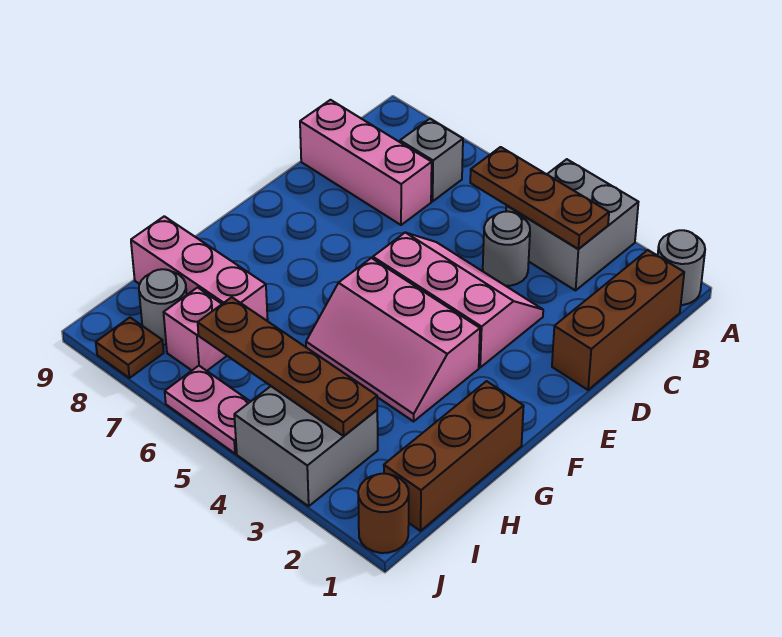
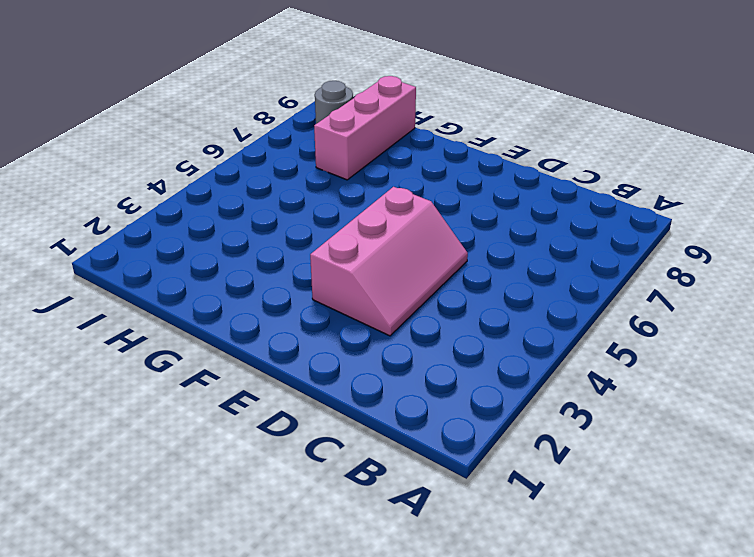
none -> grey round brick A1 level 1
none -> grey brick A3:B4 level 1
none -> brown brick B1:D1 level 1

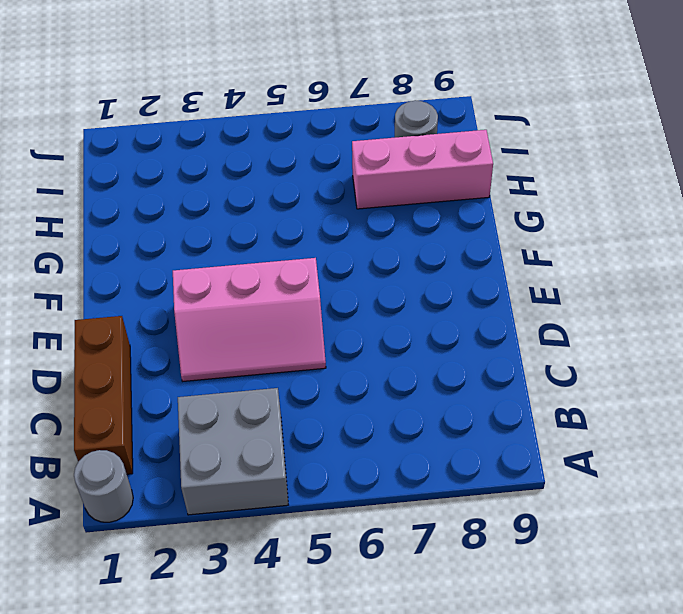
none -> grey brick B7 level 1
none -> grey round brick C4 level 1
none -> pink brick C7:C9 level 1

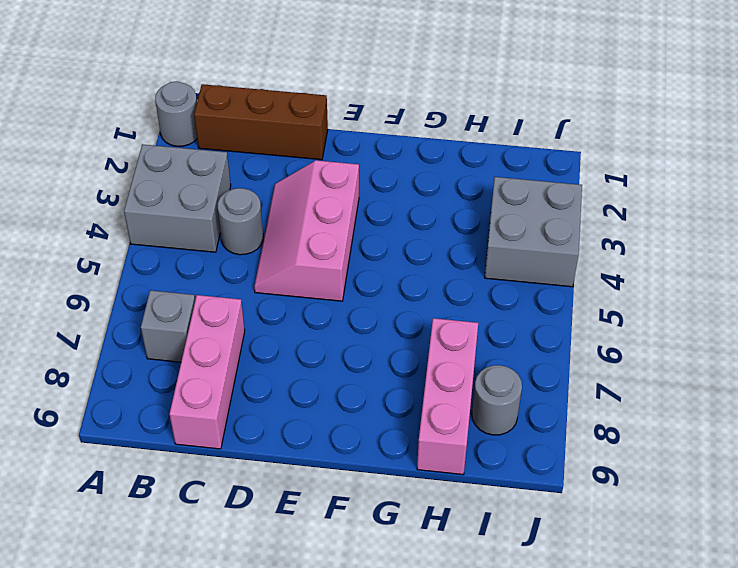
none -> pink slope F3:G5 level 1 top F
none -> brown brick G1:I1 level 1
none -> pink brick I7 level 1

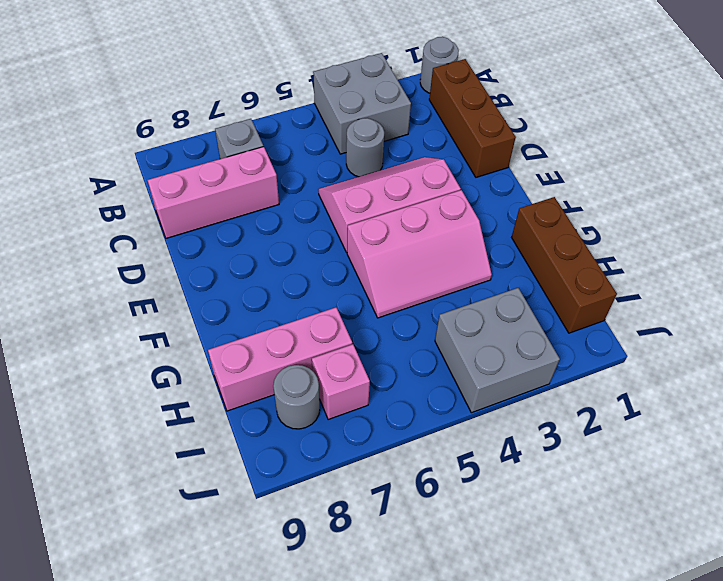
none -> brown round brick J1 level 1
none -> pink plate J5:J6 level 1
none -> brown plate J8 level 1

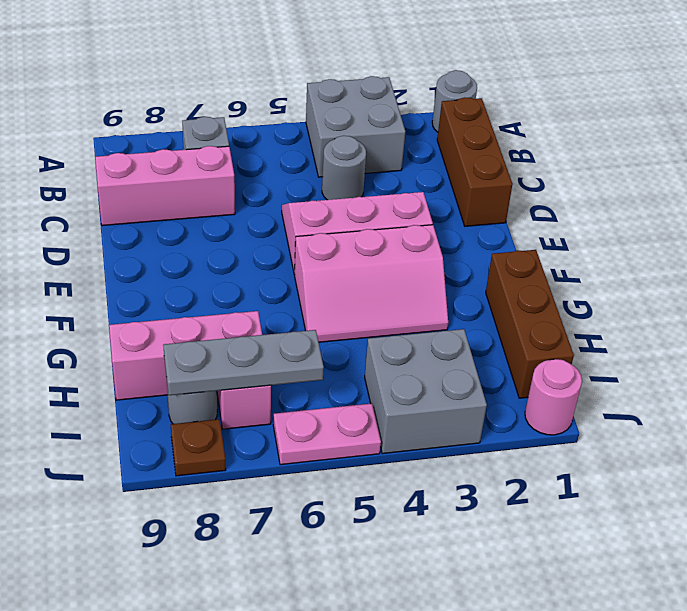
grey plate I6:I8 level 2 -> brown plate I3:I6 level 2
pink round brick J1 level 1 -> brown round brick J1 level 1
none -> brown plate B3:B5 level 2

